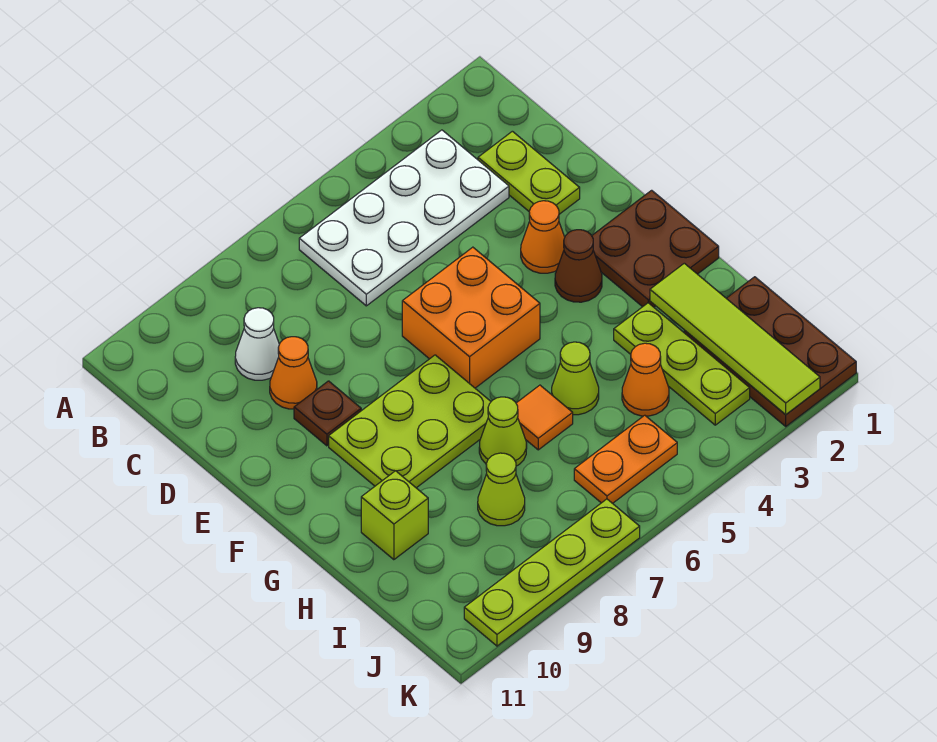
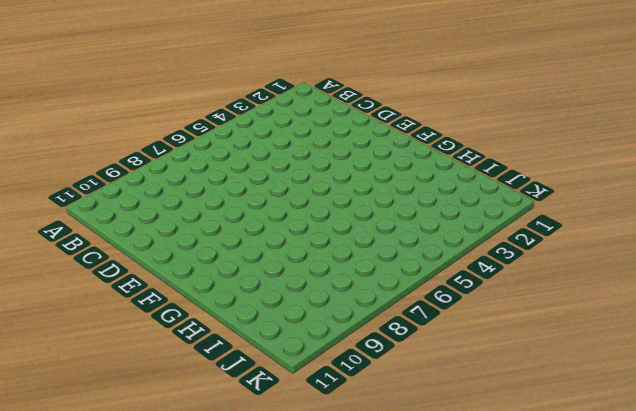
none -> white plate B3:C6 level 1
none -> lime plate C2:D2 level 1
none -> white cone C9 level 1

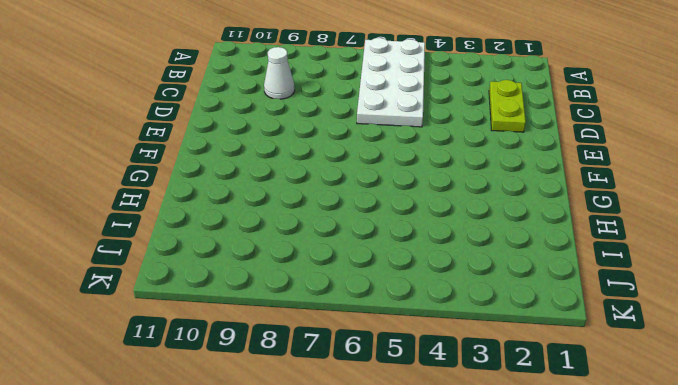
white plate A5:D6 level 1 -> white plate B3:C6 level 1
none -> orange cone D9 level 1
none -> orange cone E3 level 1
none -> orange brick E5:F6 level 1

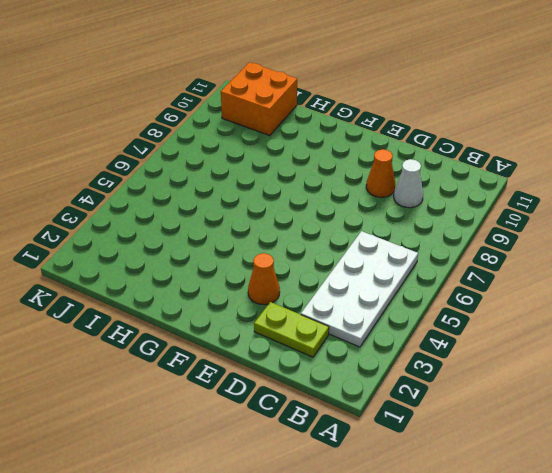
orange brick I10:J11 level 1 -> orange brick E5:F6 level 1
none -> brown plate E9 level 1
none -> brown plate F1:G2 level 1
none -> brown cone F3 level 1

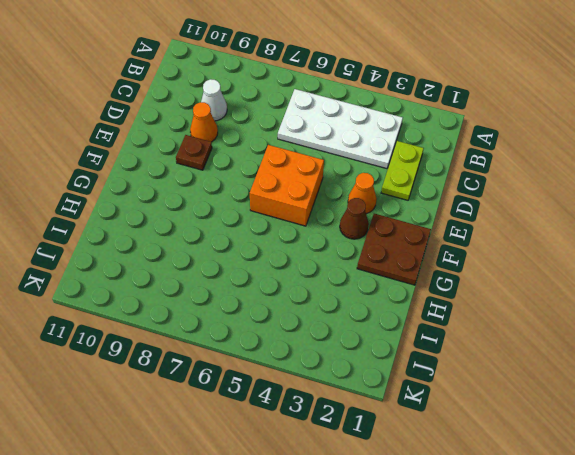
none -> lime plate F7:G9 level 1
none -> lime plate H3:J3 level 1
none -> lime cone H5 level 1

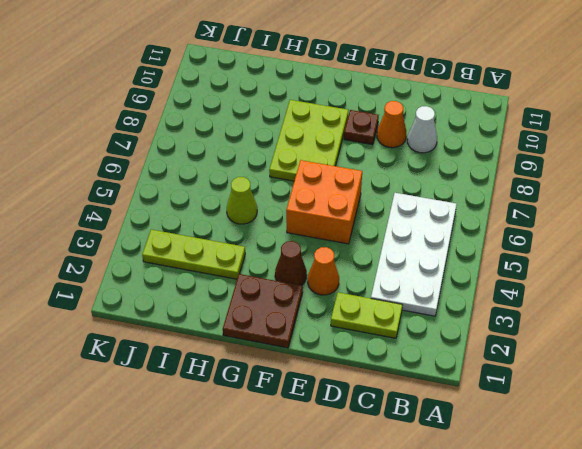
none -> orange tile H6 level 1
none -> lime cone H7 level 1
none -> lime brick H10 level 1

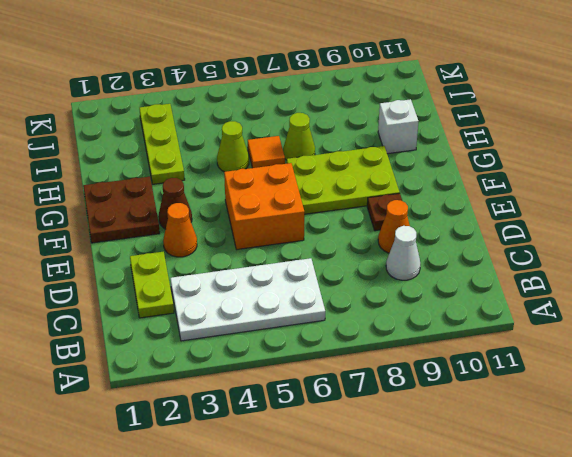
white brick H10 level 1 -> lime brick H10 level 1
none -> brown plate I1:K2 level 1
none -> orange cone I4 level 1
none -> lime cone I8 level 1

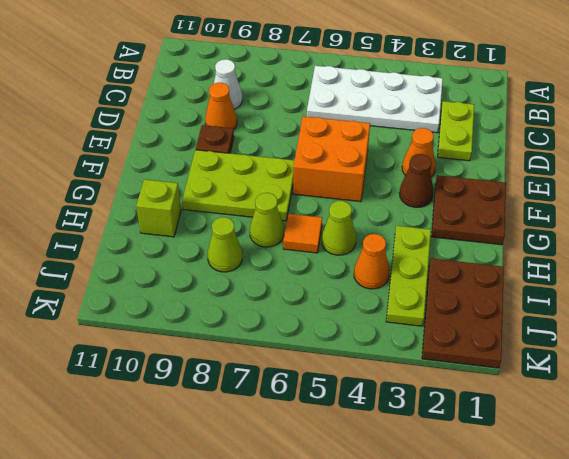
none -> orange plate J5:J6 level 1
none -> lime plate K7:K10 level 1
none -> lime tile H2:K2 level 2

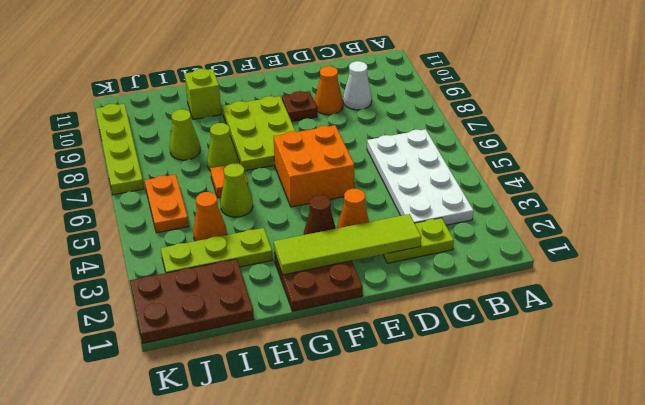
lime tile D2:G2 level 2 -> lime tile H2:K2 level 2

